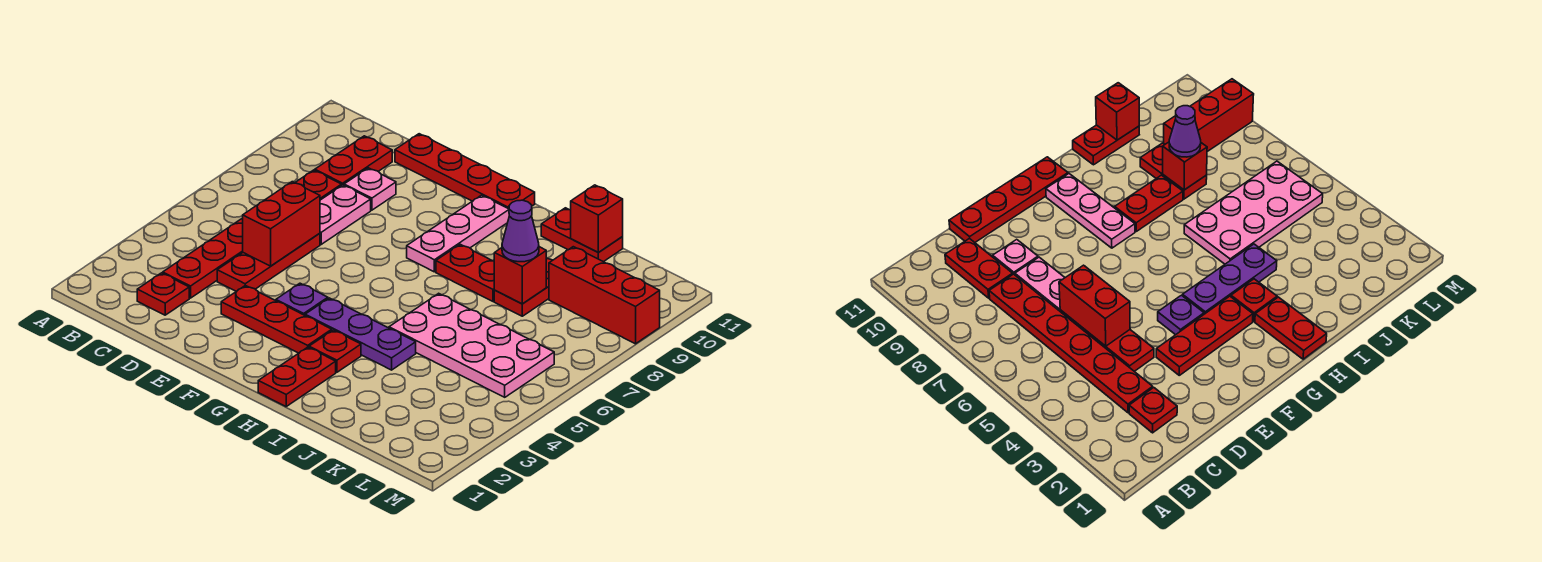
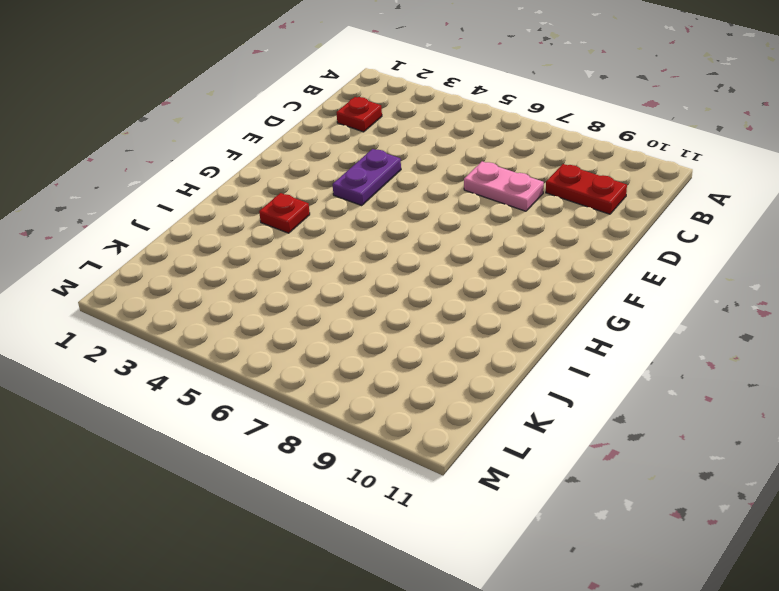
purple plate E4:F4 level 1 -> purple plate F4 level 1
none -> red plate C3:C8 level 1
none -> red plate D4:D6 level 1
none -> pink plate D9 level 1

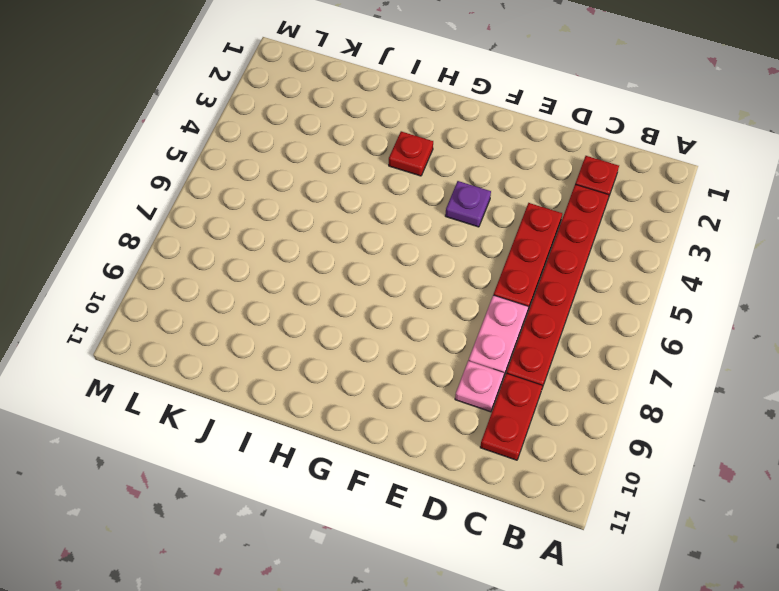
none -> red plate D11:G11 level 1
none -> red plate E3:G3 level 1
none -> purple plate G4:I4 level 1

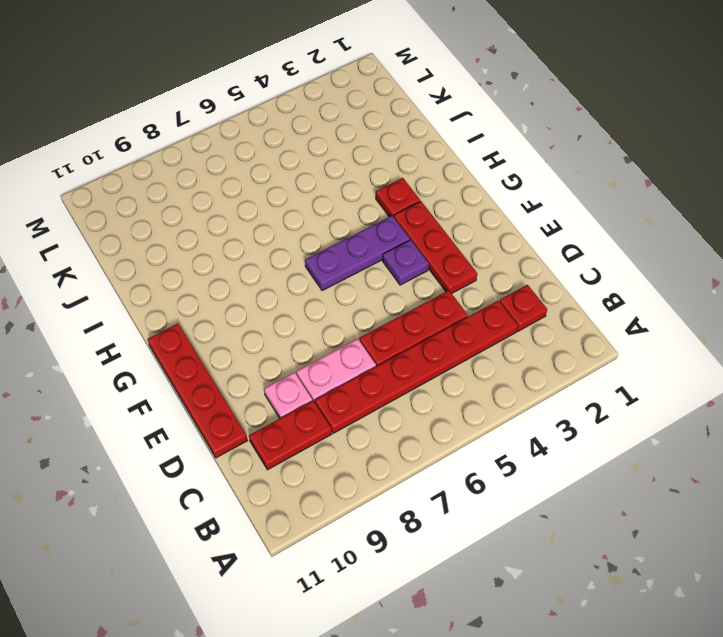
purple plate G4:G6 level 1 -> purple plate G4:I4 level 1
none -> pink plate G8:G10 level 1
none -> red plate H1:H2 level 1
none -> red plate H8:I8 level 1

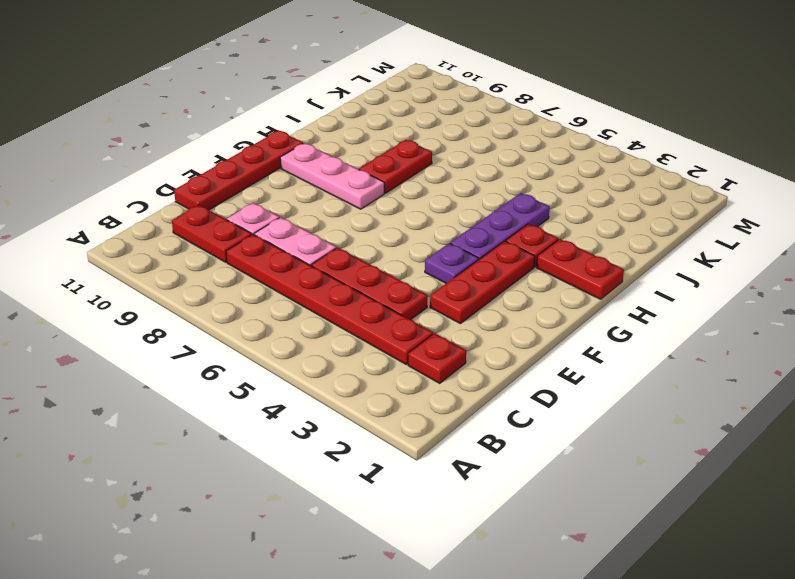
none -> pink plate I5:L6 level 1
none -> red plate I11:J11 level 1
none -> red plate J8:J9 level 1

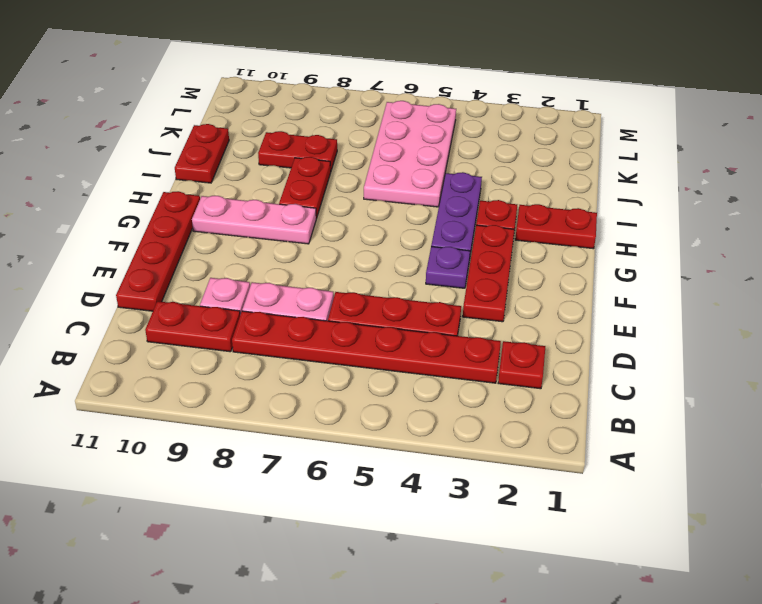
none -> red brick K9:M9 level 1
none -> red brick D5:D6 level 2
none -> red brick J8 level 2

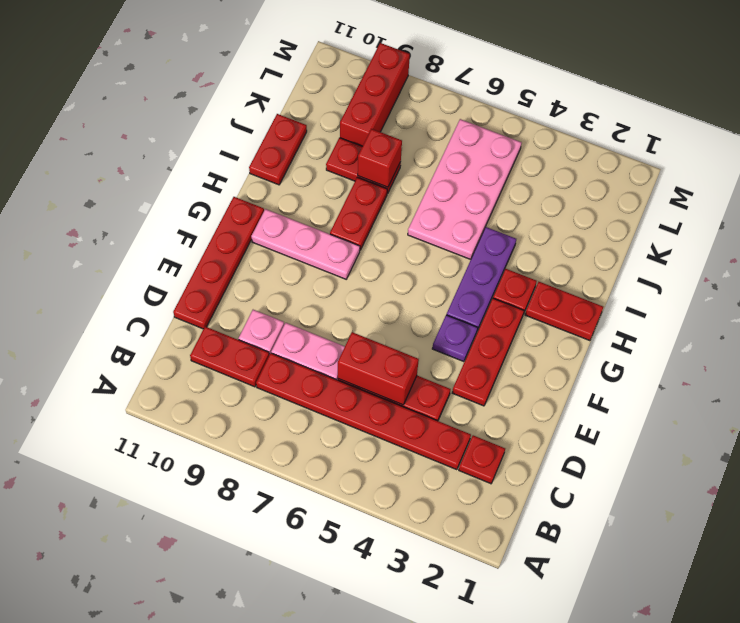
none -> red brick J11 level 2
none -> purple cone J8 level 3

